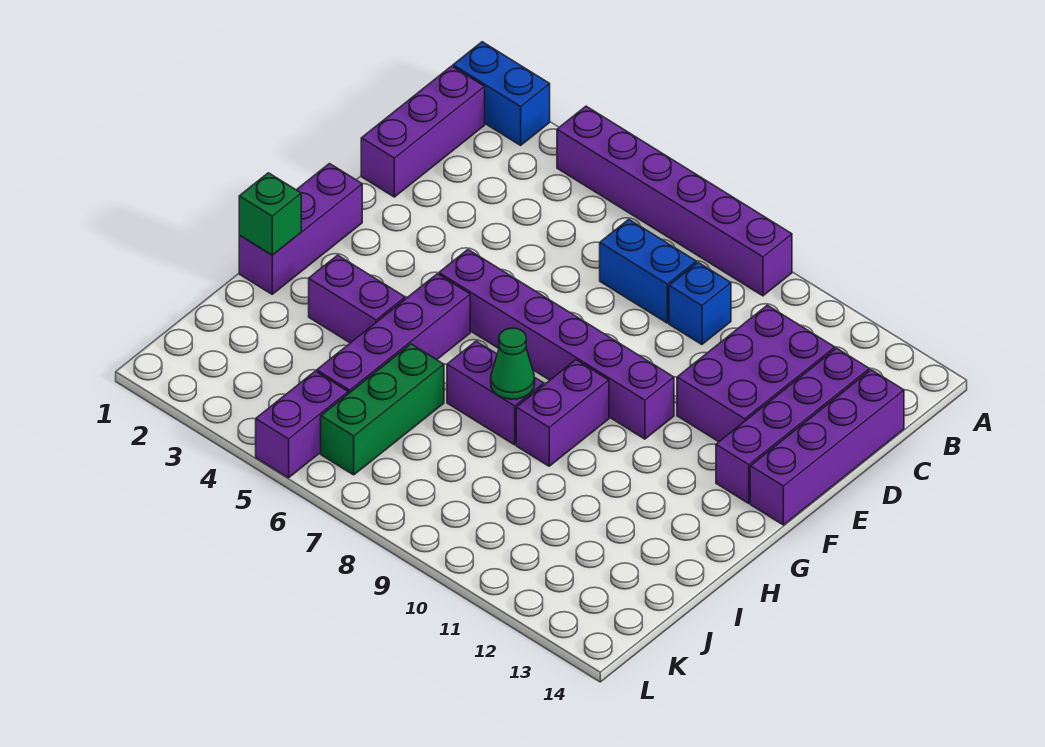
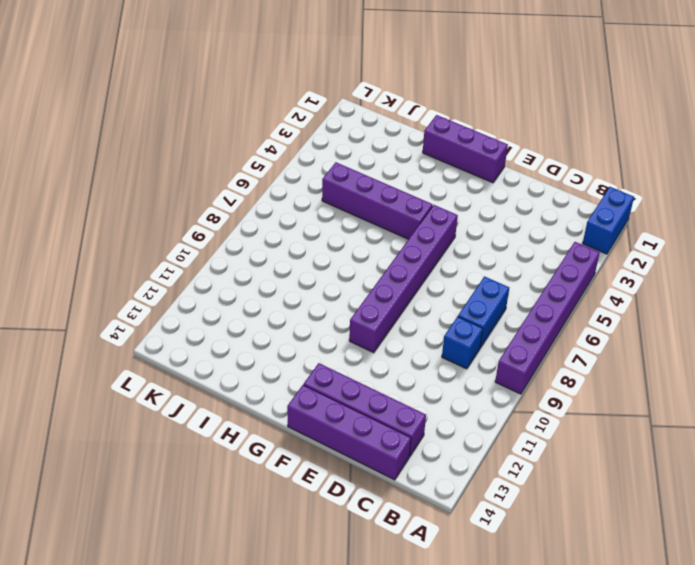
none -> purple brick B1:D1 level 1
none -> purple brick C11:E12 level 1
none -> purple brick G9:H9 level 1

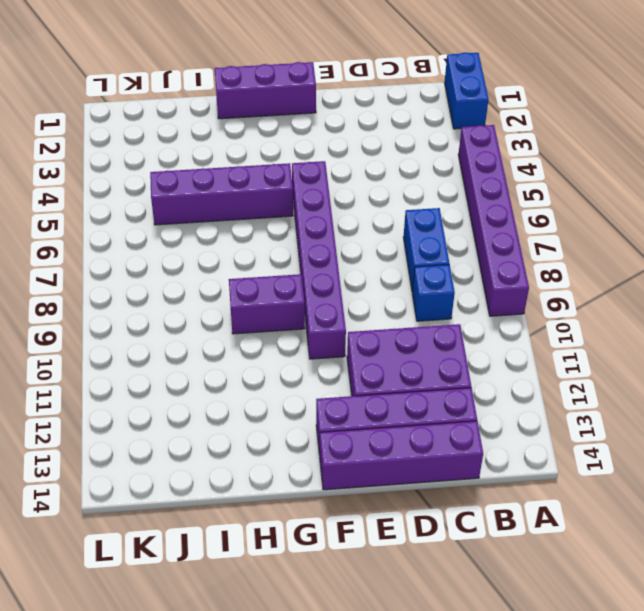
none -> purple brick B1:D1 level 1
none -> purple brick H3:H4 level 1
none -> purple brick H7:H8 level 1

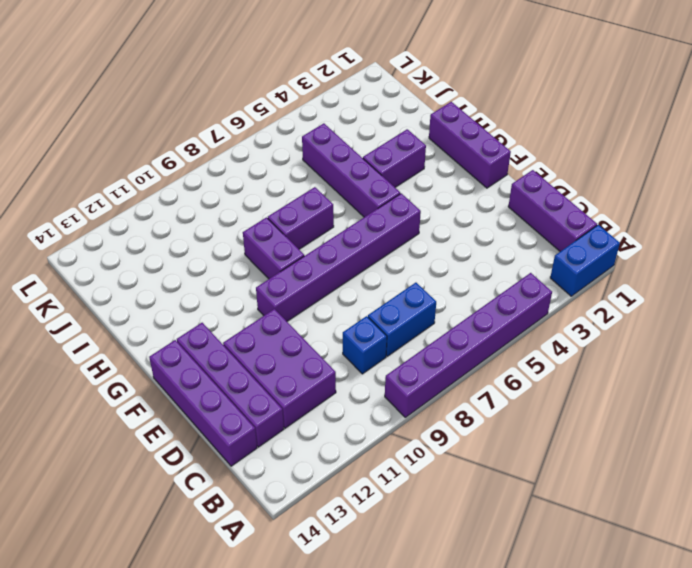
none -> green brick I6:K6 level 1
none -> purple brick K5:L5 level 1
none -> green brick H1 level 2

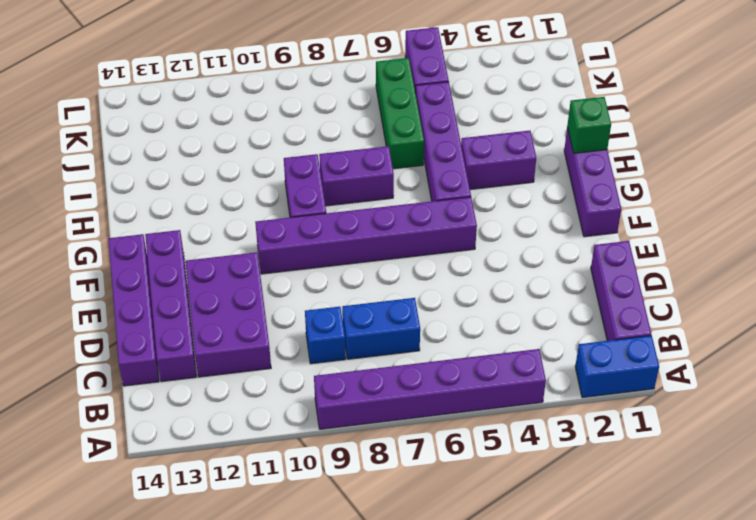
none -> green cone H8 level 2

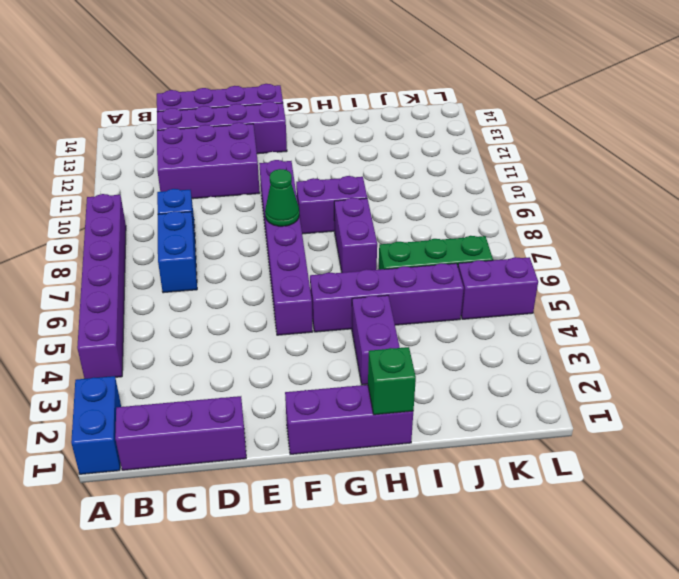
green cone F8 level 2 -> green cone H8 level 2

